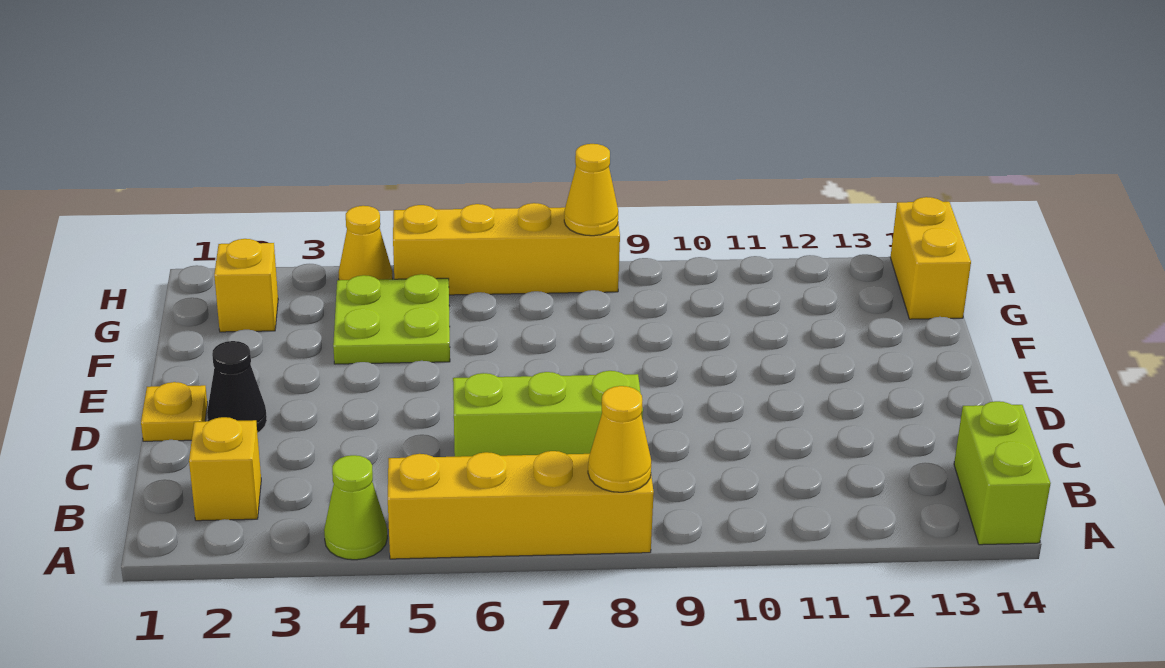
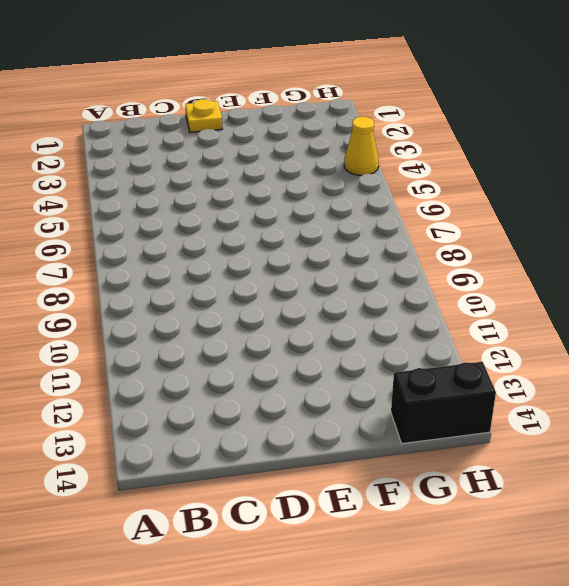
black brick G14:H14 level 1 -> yellow brick G14:H14 level 1
none -> lime cone A4 level 1
none -> yellow brick A5:A8 level 1
none -> lime brick A14:B14 level 1

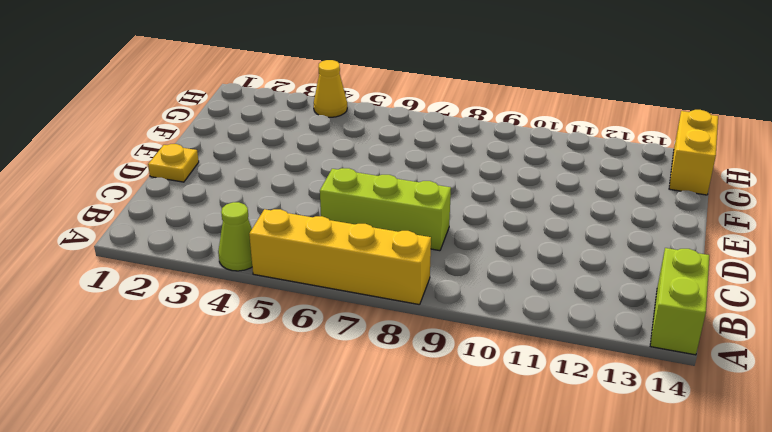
none -> yellow brick B2 level 1
none -> black cone D2 level 1
none -> lime plate F4:G5 level 1

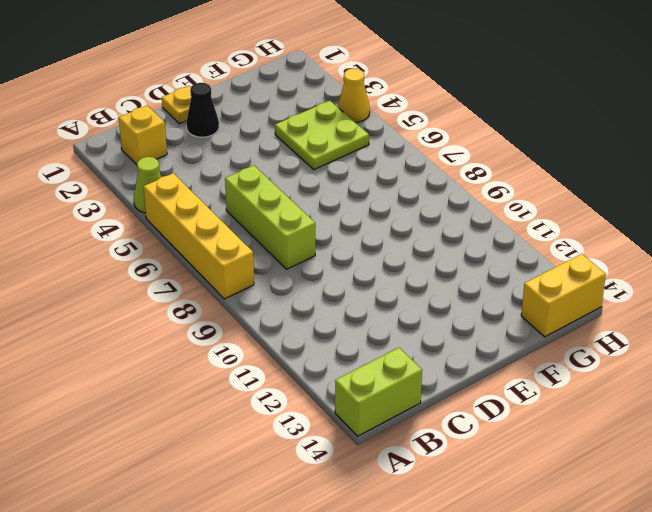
none -> yellow brick G2 level 1
none -> yellow brick H5:H8 level 1
none -> yellow cone A8 level 2

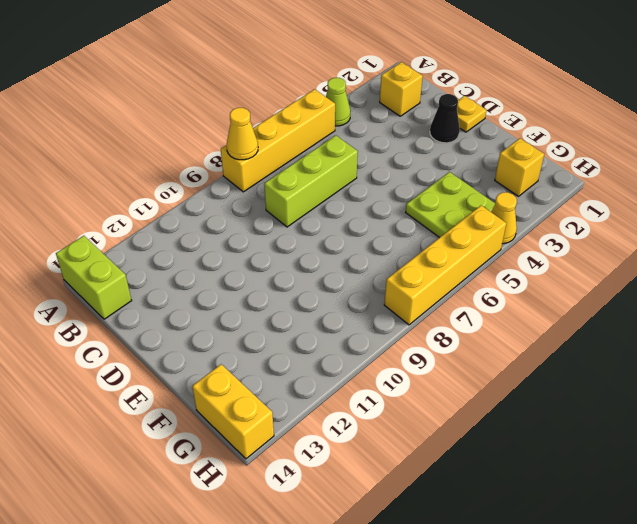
none -> yellow cone H8 level 2

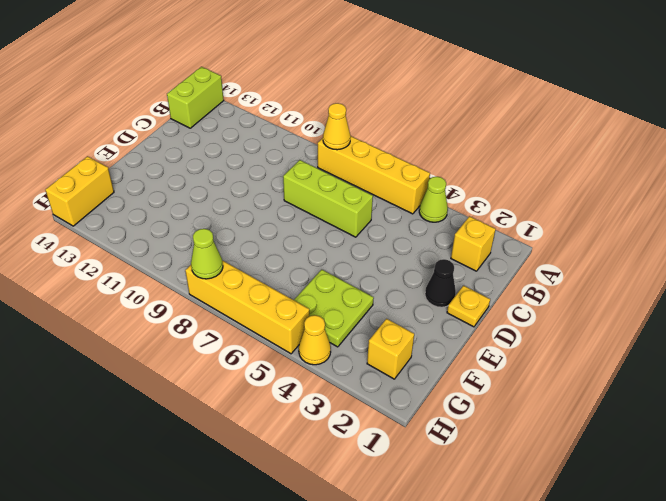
lime cone H8 level 2 -> yellow cone H8 level 2

